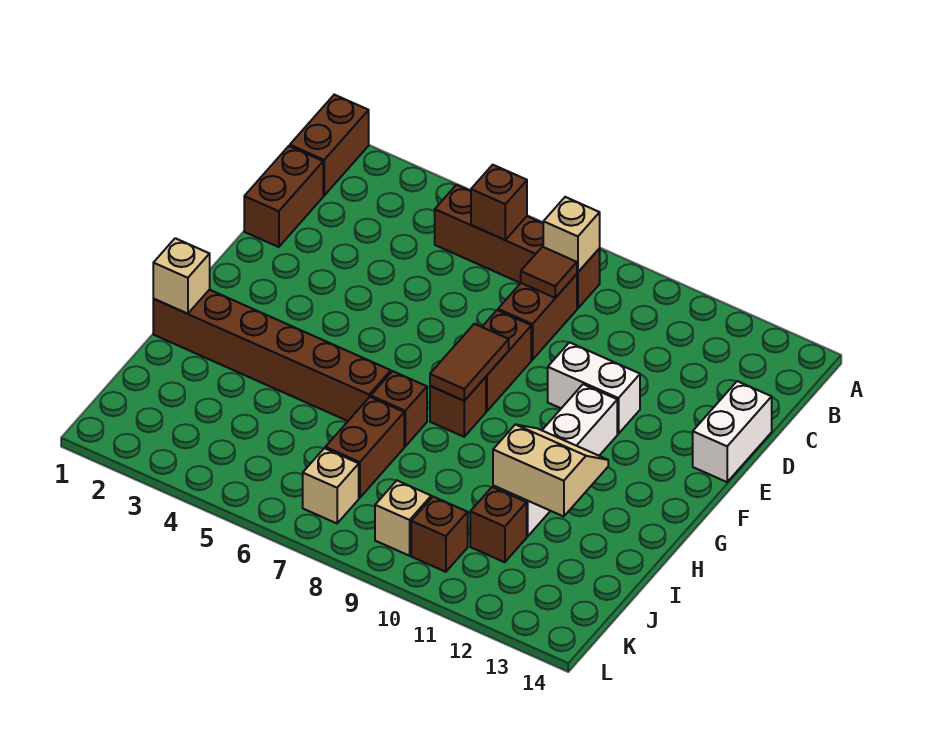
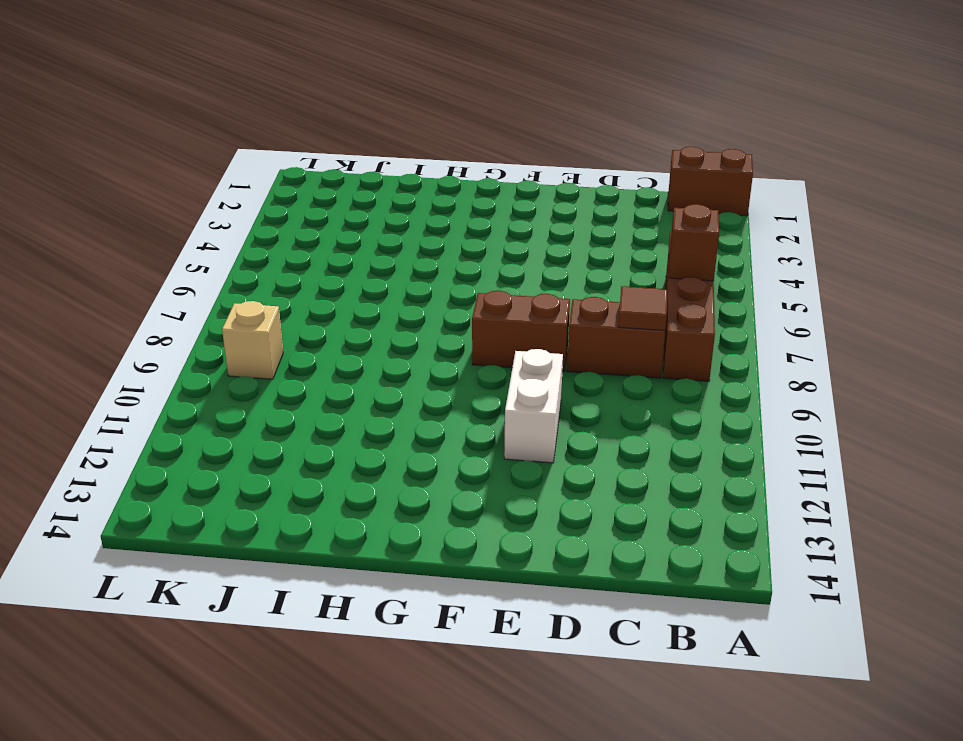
none -> brown brick C1:D1 level 1
none -> white brick D14:E14 level 1
none -> white brick F11:I11 level 1

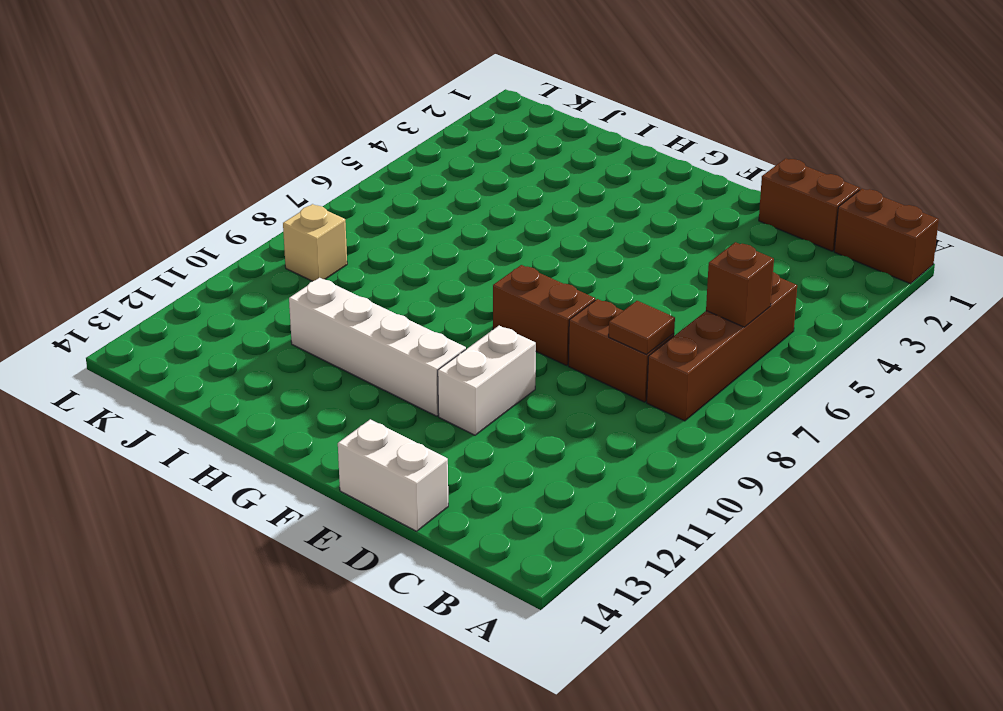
none -> brown brick G8 level 1
none -> brown brick H1:H6 level 1
none -> brown brick H7 level 1

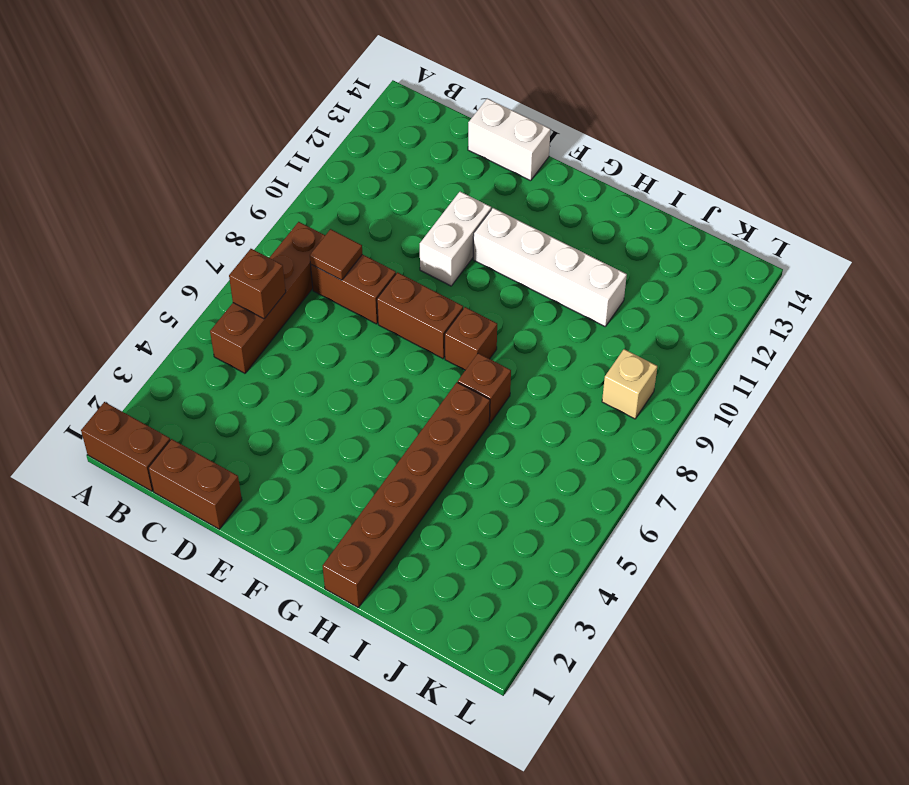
none -> brown brick I7:J7 level 1
none -> brown brick J11 level 1
none -> tan brick K7 level 1

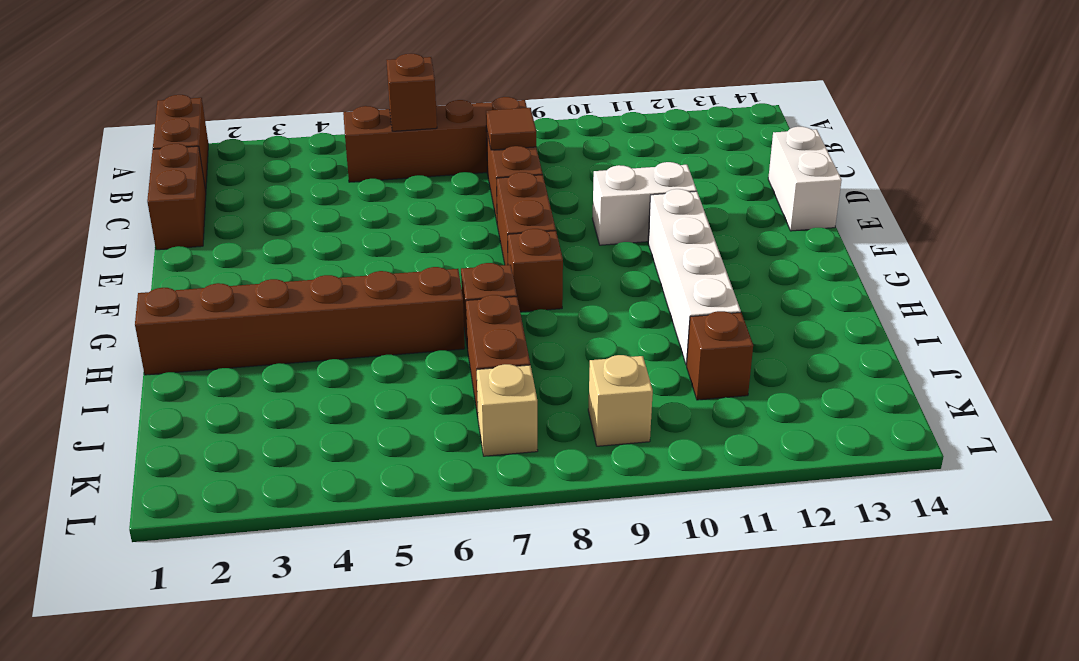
none -> brown brick K10 level 1
none -> tan brick B8 level 2
none -> brown tile F8:G8 level 2

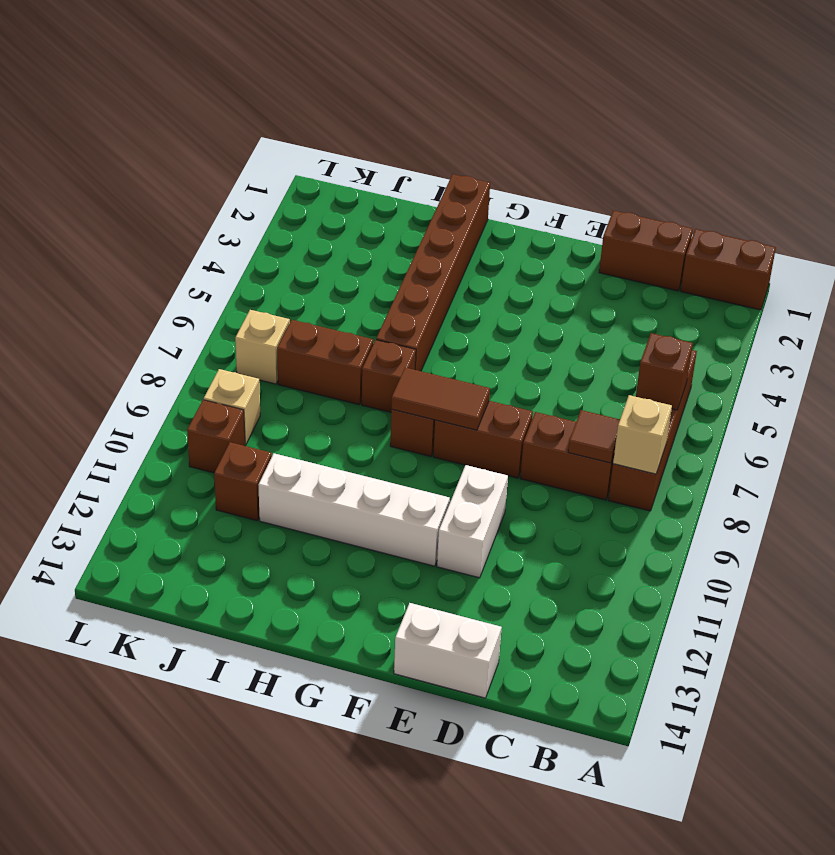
none -> tan brick H1 level 2
none -> tan slope H11:I12 level 2 top I

